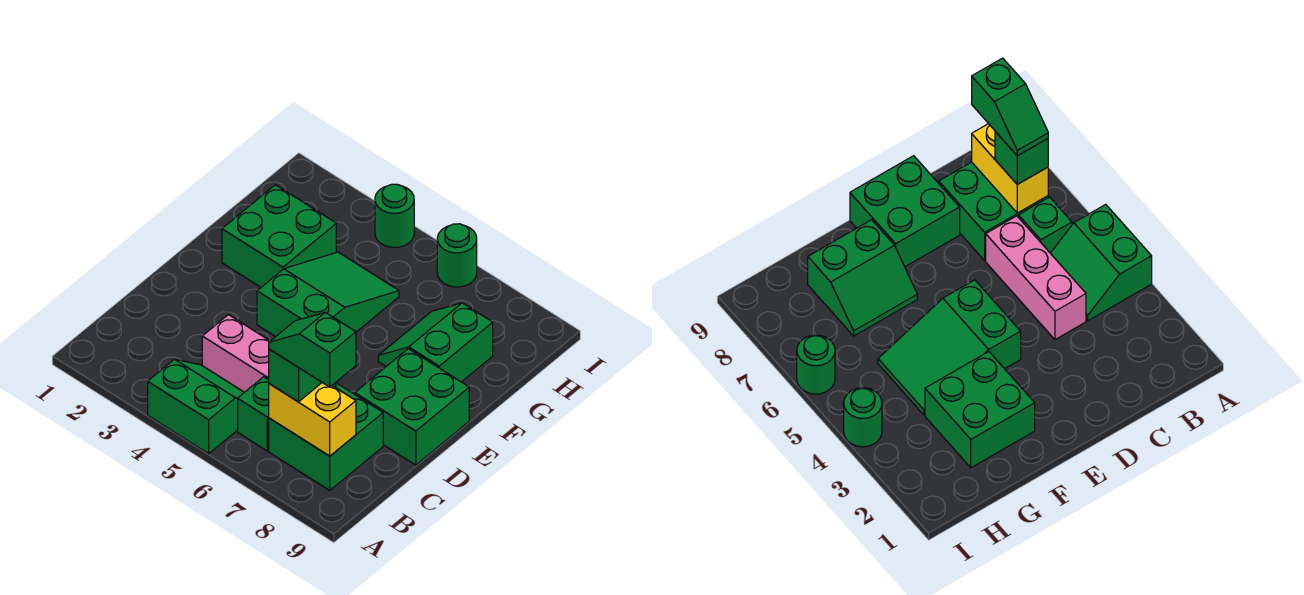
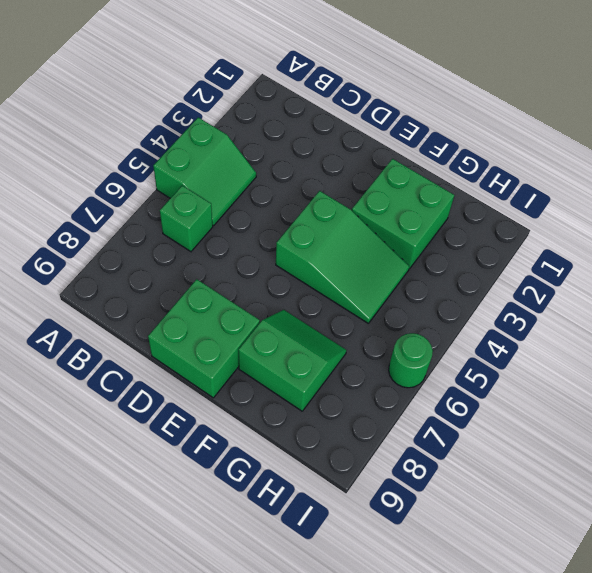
none -> green brick B7:C8 level 1
none -> pink brick C4:C6 level 1
none -> green round brick I4 level 1

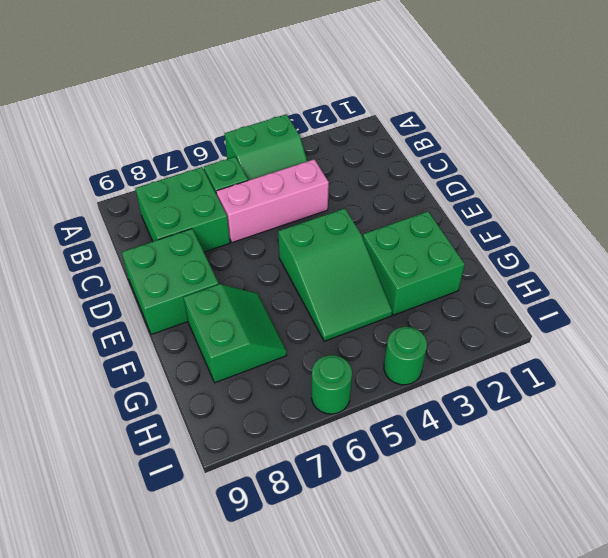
none -> yellow brick B7:B8 level 2
none -> green brick B7 level 3
none -> green slope B7:B8 level 4 top 8

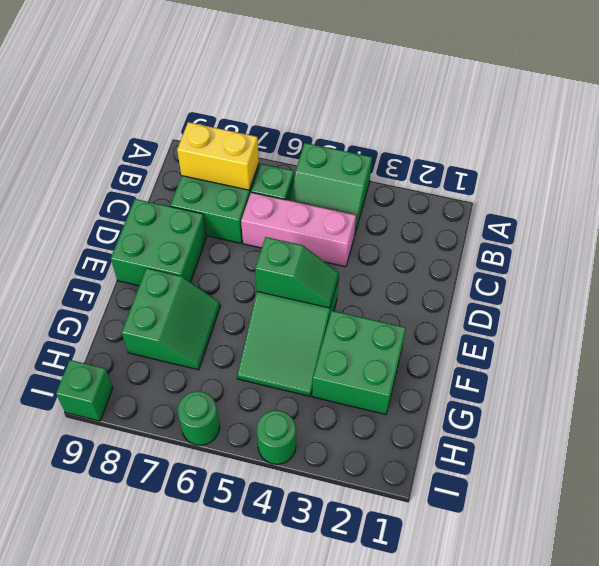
green slope E4:E5 level 2 top 5 -> green slope B7:B8 level 4 top 8
green brick I9 level 1 -> green brick B7 level 3

